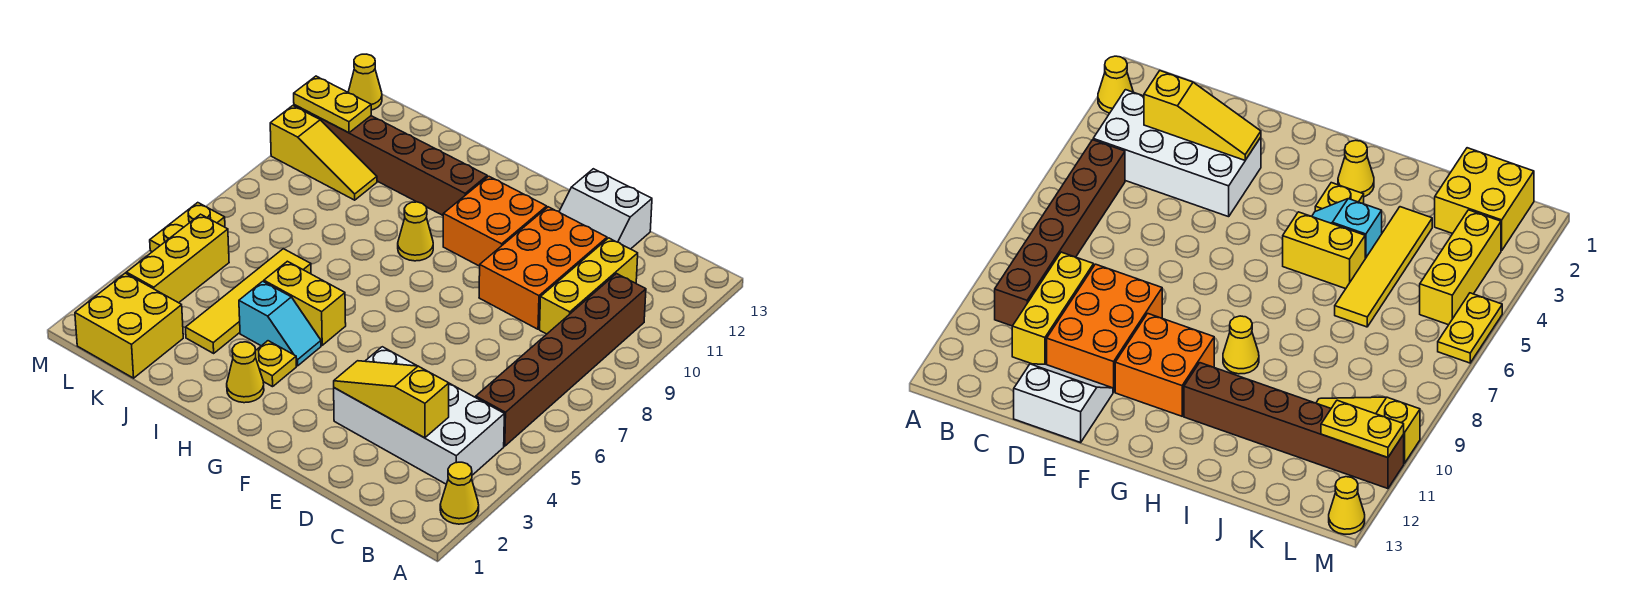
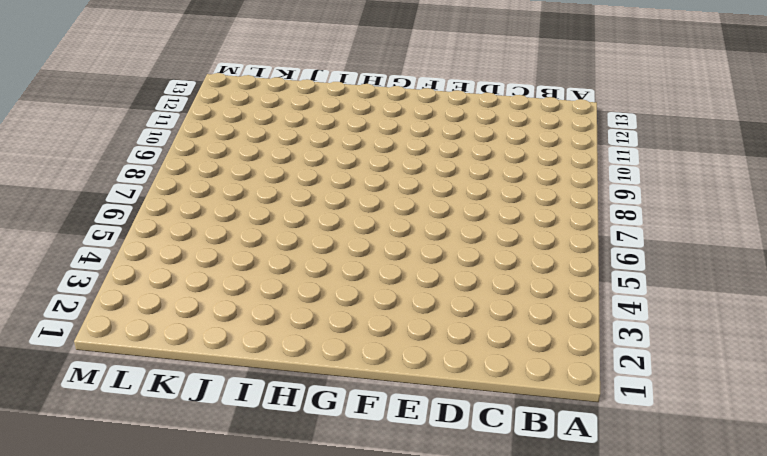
none -> yellow cone A2 level 1
none -> white brick B3:E4 level 1
none -> brown brick B5:B10 level 1

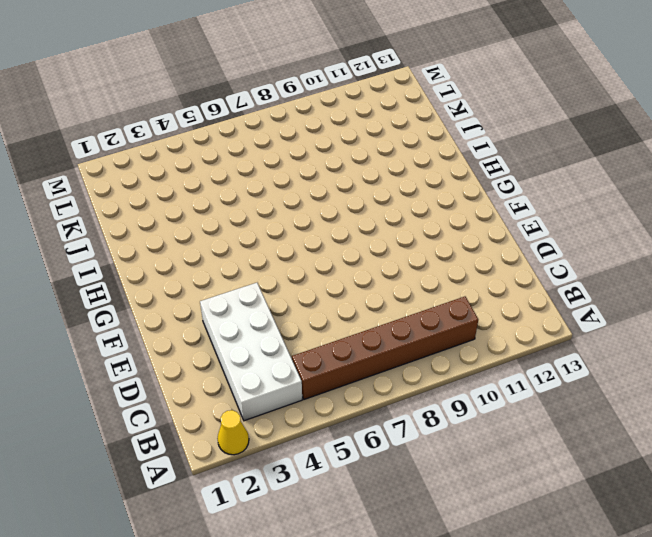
none -> yellow brick C9:C11 level 1
none -> orange brick D9:E11 level 1
none -> white slope D12:E13 level 1 top 13

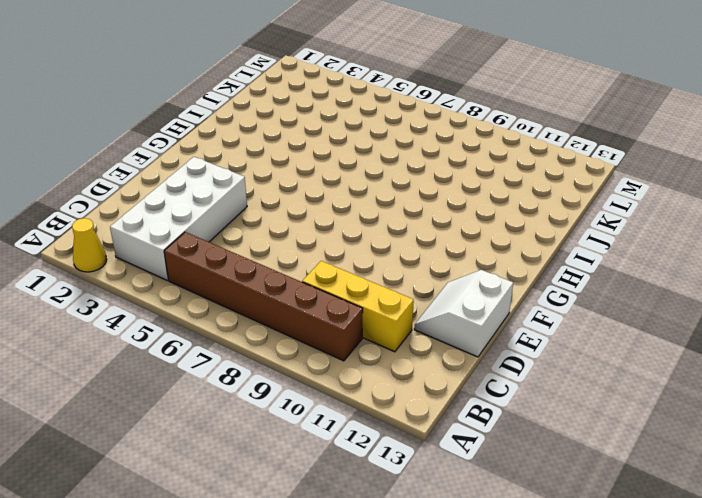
none -> orange brick D9:E11 level 1
none -> orange brick F10:G11 level 1
none -> yellow cone H2 level 1

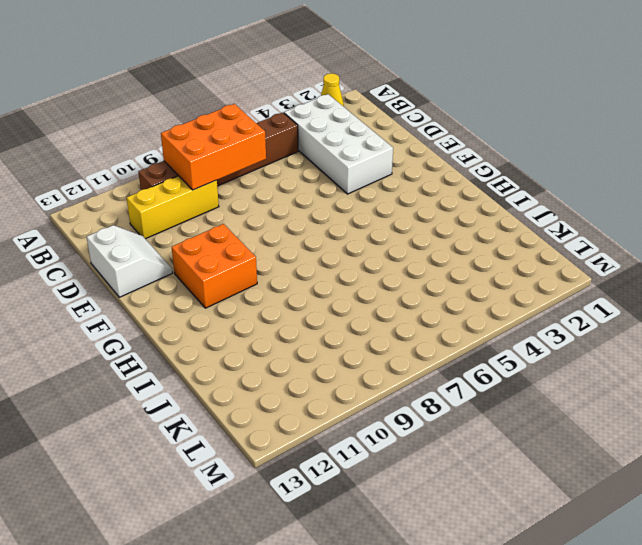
orange brick B7:C9 level 2 -> orange brick D9:E11 level 1
none -> yellow cone H2 level 1
none -> yellow plate H3 level 1
none -> cyan slope H4:I4 level 1 top I

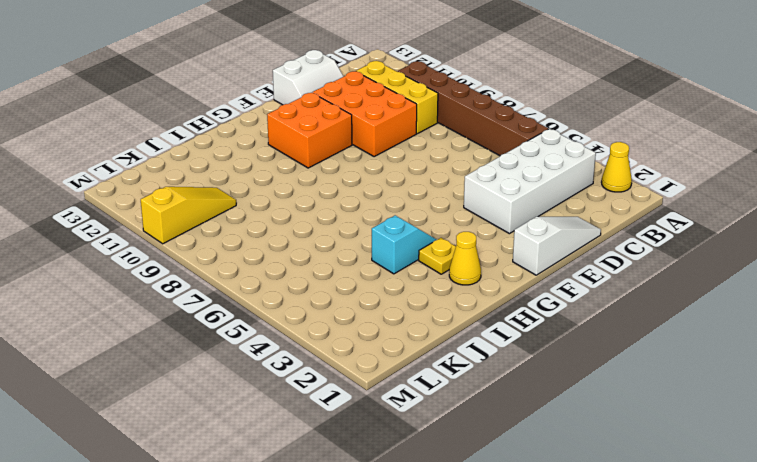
white slope D1:F1 level 1 top F -> none
none -> yellow brick H5:I5 level 1
none -> yellow cone H9 level 1
none -> brown brick H11:M11 level 1

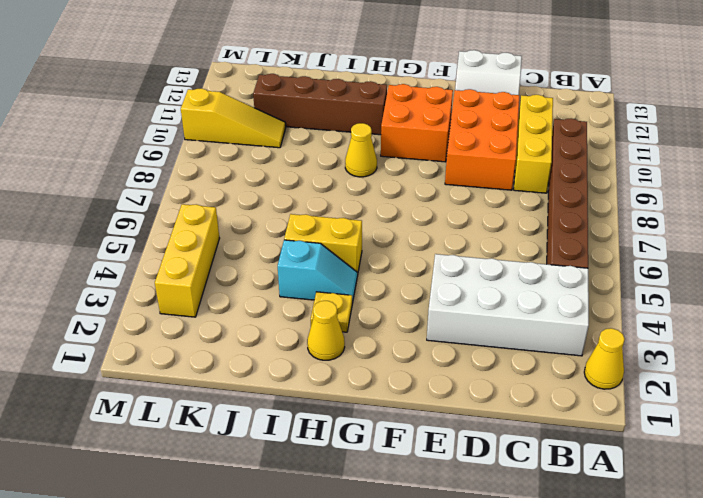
brown brick H11:K11 level 1 -> brown brick H11:M11 level 1
none -> yellow tile J3:J6 level 1
none -> yellow brick K1:L2 level 1
none -> yellow plate M5:M6 level 1

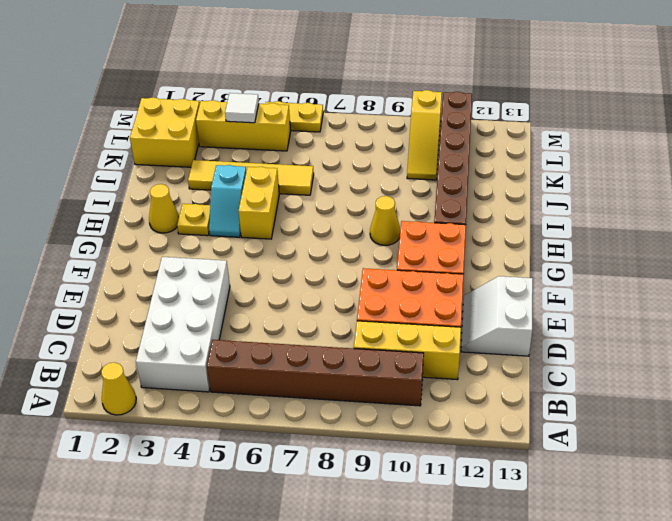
white tile L4 level 2 -> none
none -> yellow cone M13 level 1
none -> yellow slope C3:E3 level 2 top C
none -> yellow plate L11:M11 level 2

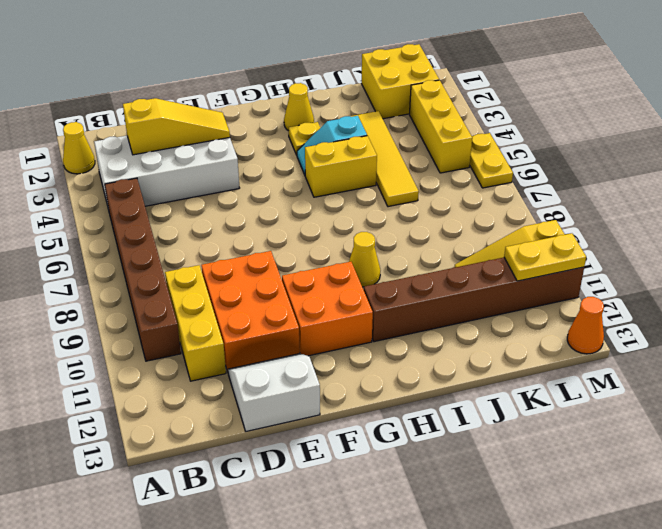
orange cone M13 level 1 -> yellow cone M13 level 1

